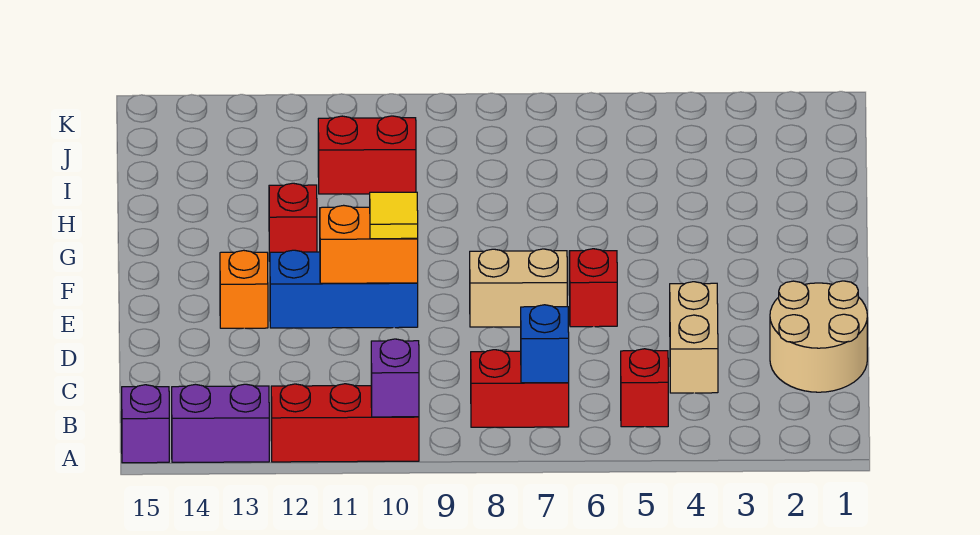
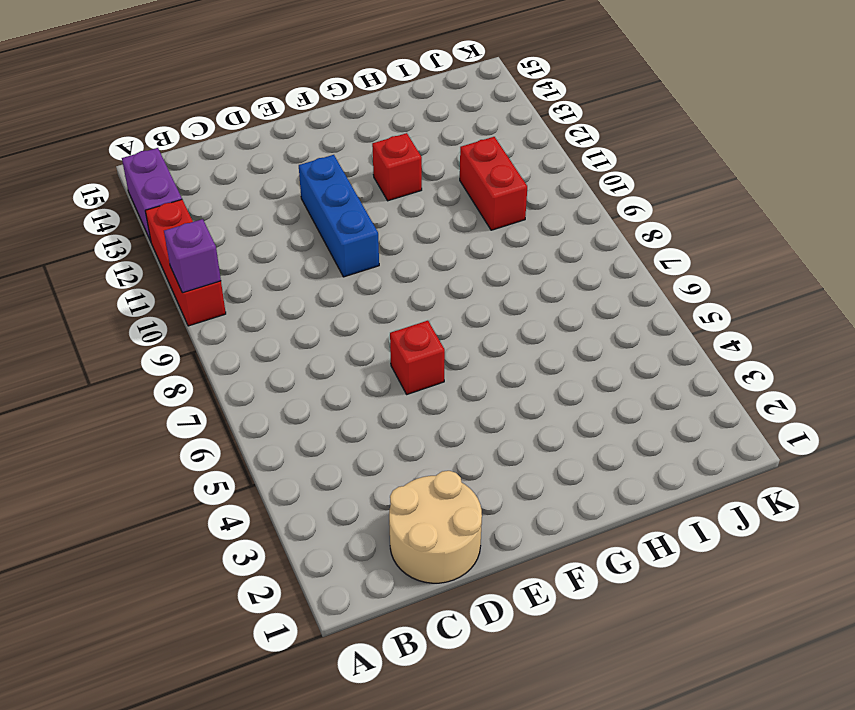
none -> purple brick A15 level 1
none -> red brick B5 level 1
none -> red brick B7:B8 level 1

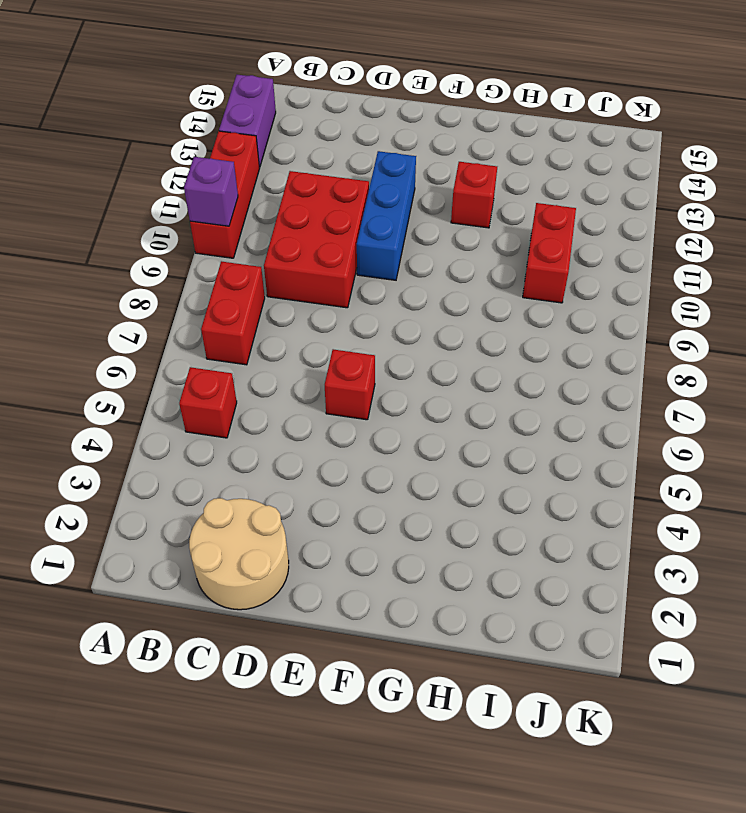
red brick C9:D11 level 1 -> none
none -> purple brick A15 level 1
none -> tan brick C4:D4 level 1
none -> tan brick E7:E8 level 1

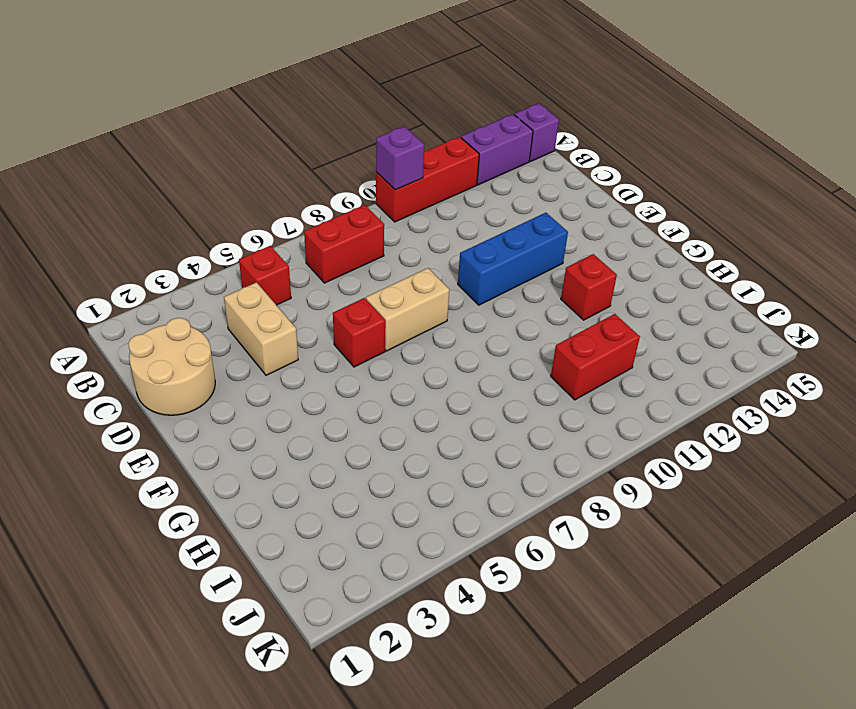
none -> orange brick E13 level 1
none -> blue brick B7 level 2
none -> orange brick E10:E11 level 2

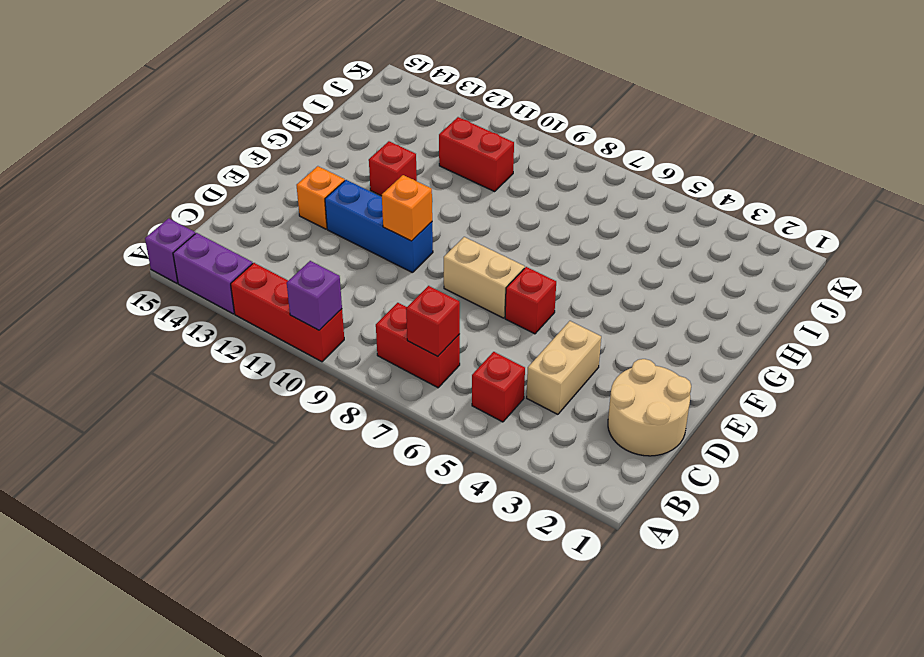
red brick B7 level 2 -> blue brick B7 level 2
orange brick E10 level 2 -> orange brick E10:E11 level 2
none -> yellow tile E10 level 3

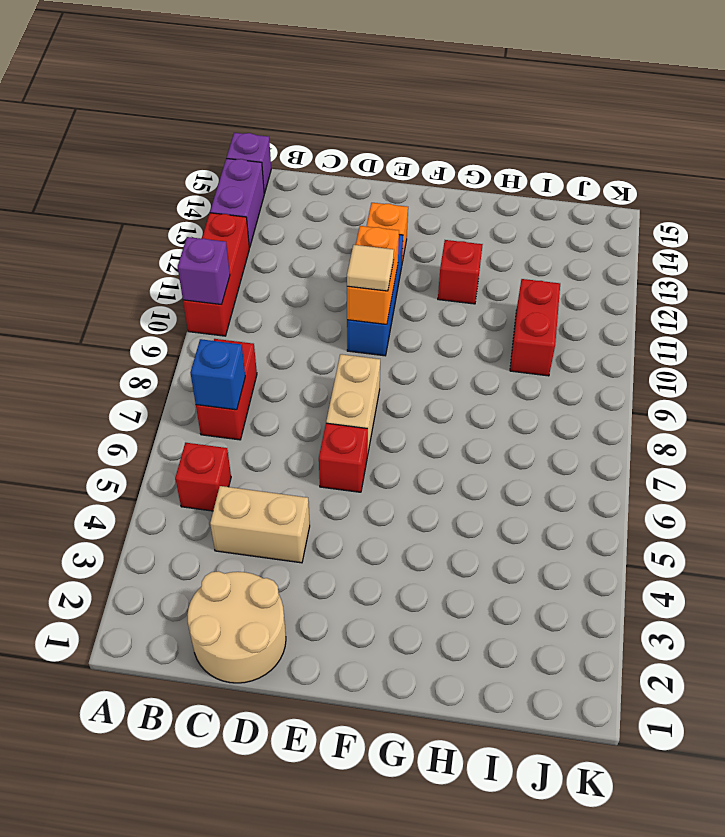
tan tile E10 level 3 -> yellow tile E10 level 3

